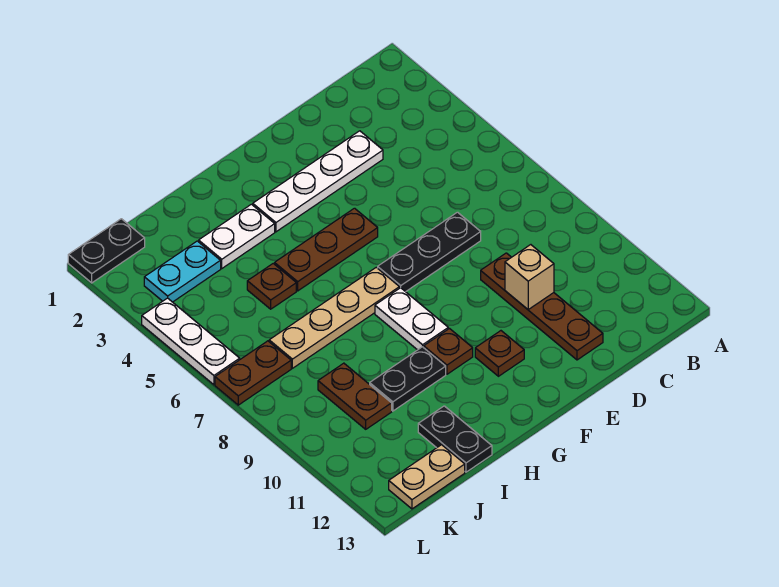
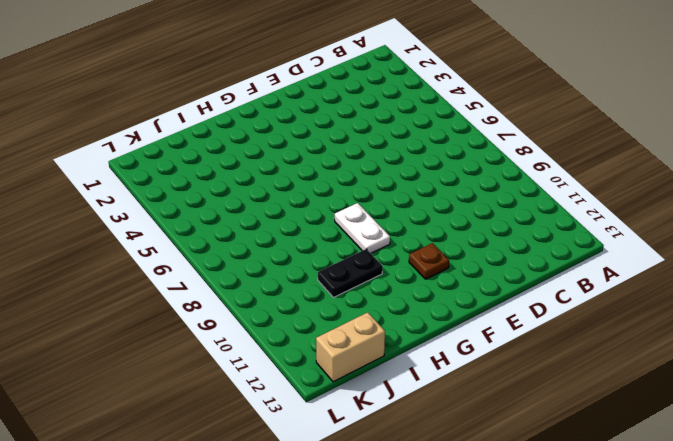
tan brick J13:K13 level 1 -> tan plate J13:K13 level 1
none -> white plate D3:G3 level 1
none -> black plate D7:F7 level 1
none -> brown plate D9:D12 level 1

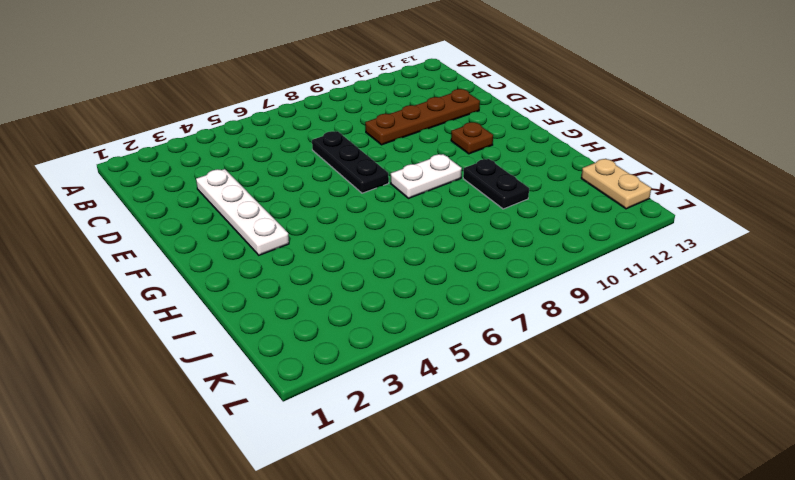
none -> brown plate F5:H5 level 1
none -> tan plate G7:J7 level 1
none -> brown plate G10 level 1

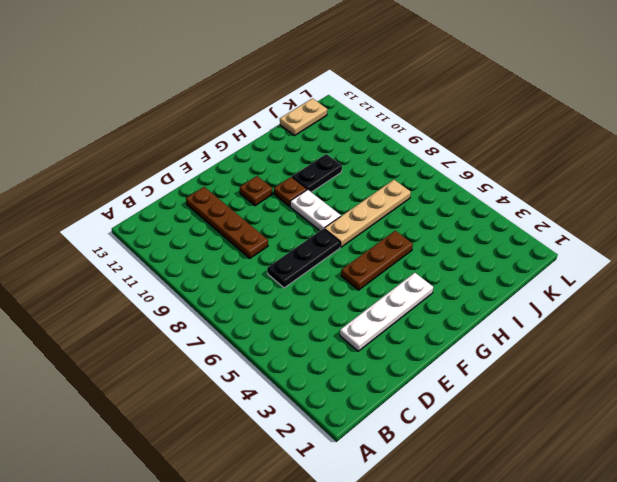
none -> white plate H3:I3 level 1
none -> brown plate I5 level 1
none -> black plate I12:I13 level 1

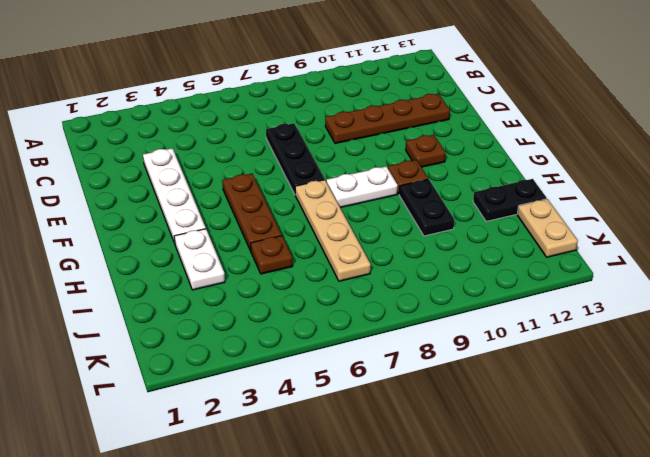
none -> cyan plate J3:K3 level 1
none -> brown plate J9:J10 level 1
none -> black plate K1:L1 level 1

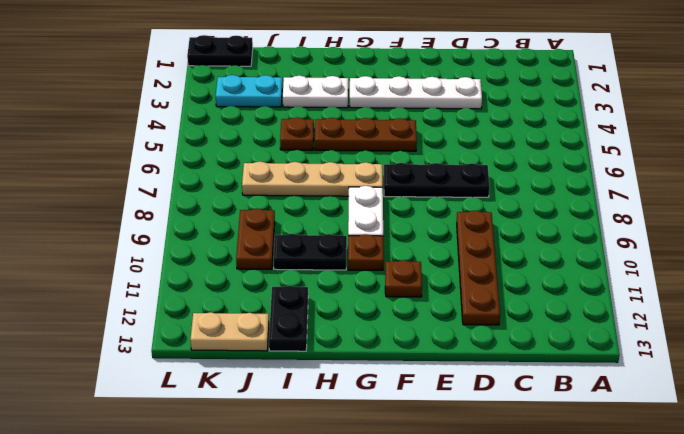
none -> brown plate K7:L7 level 1
none -> white plate L4:L6 level 1
none -> tan brick D10 level 2

